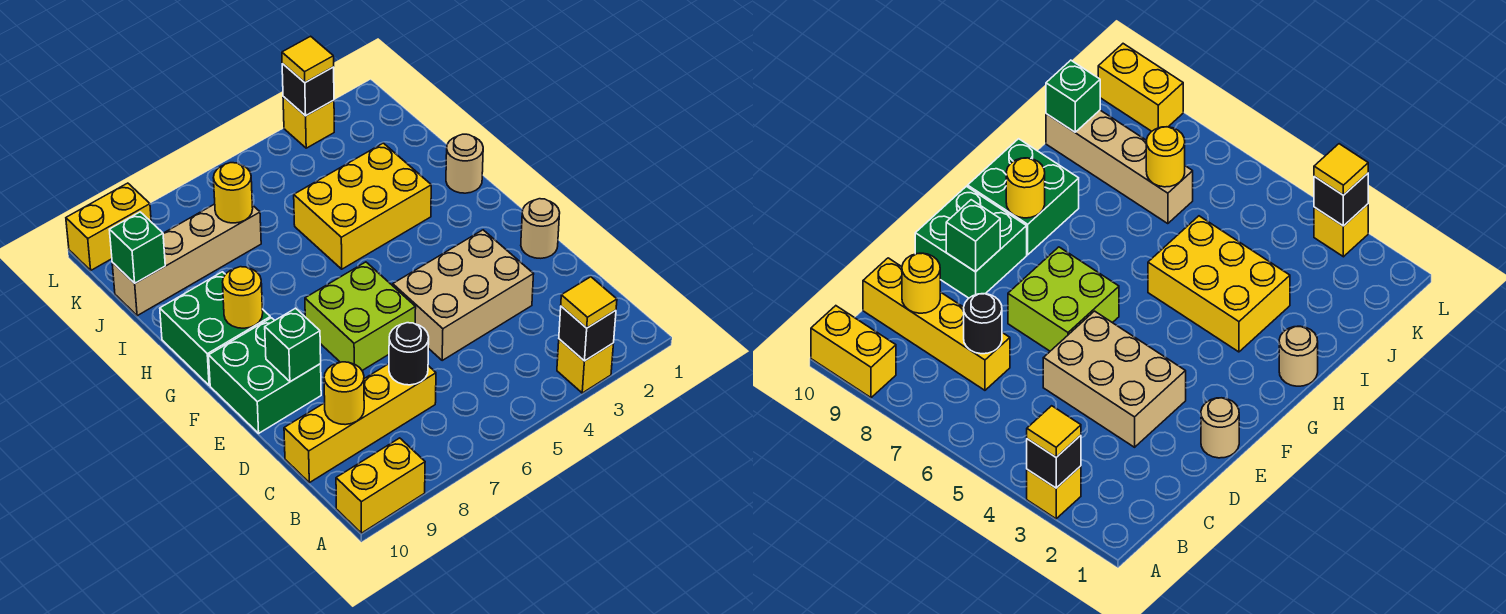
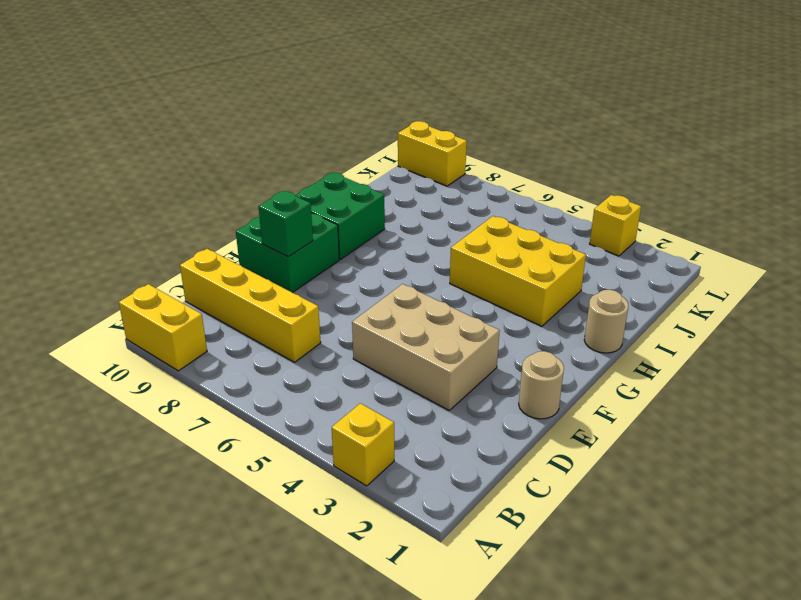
none -> lime brick E6:F7 level 1
none -> tan brick J7:J10 level 1
none -> black brick A3 level 2

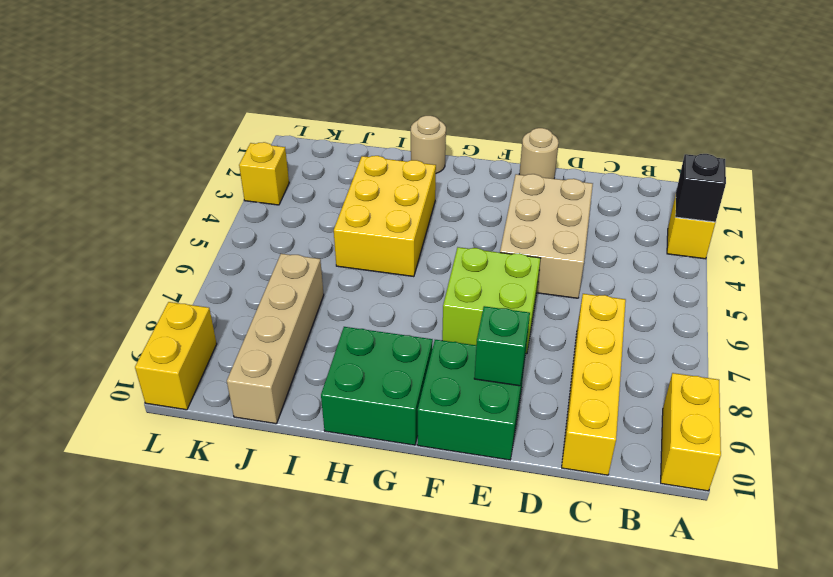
none -> black round brick C7 level 2
none -> yellow round brick C9 level 2
none -> yellow round brick G9 level 2

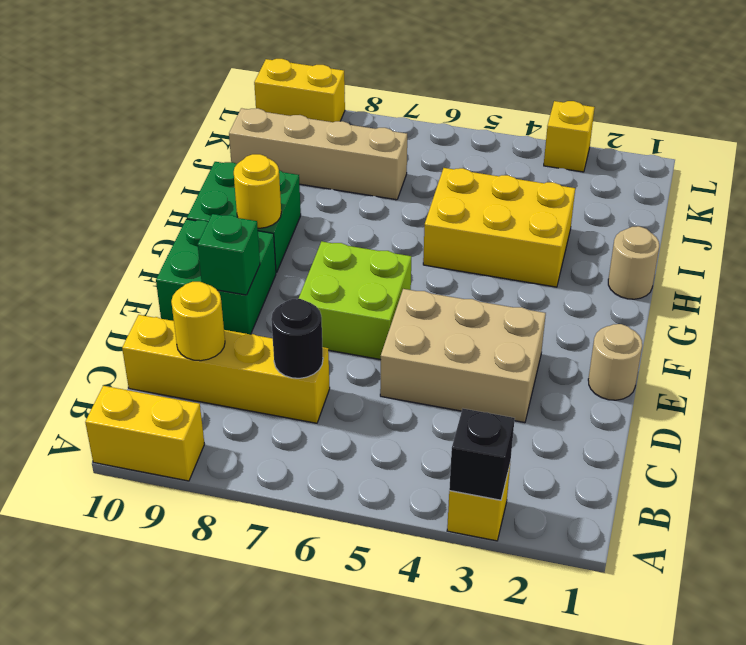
none -> yellow round brick J7 level 2
none -> green brick J10 level 2
none -> black brick L3 level 2

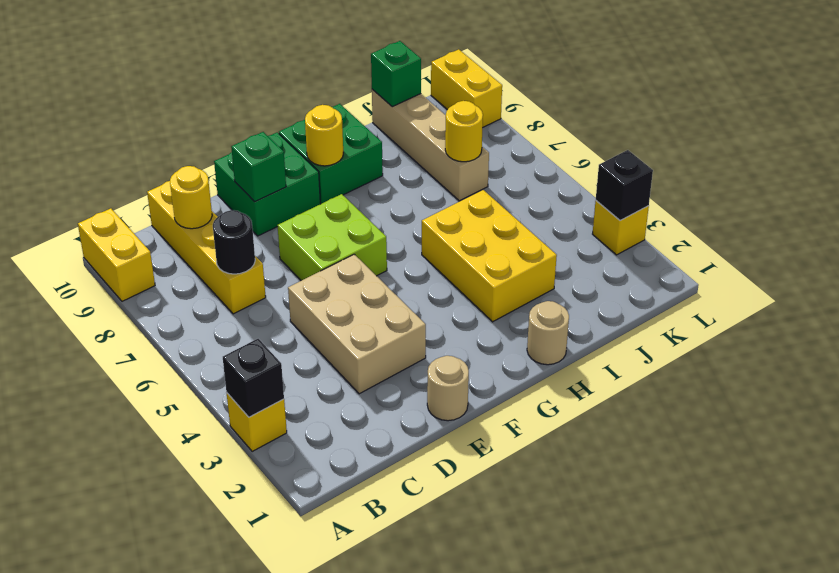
none -> yellow tile A3 level 3
none -> yellow tile L3 level 3

